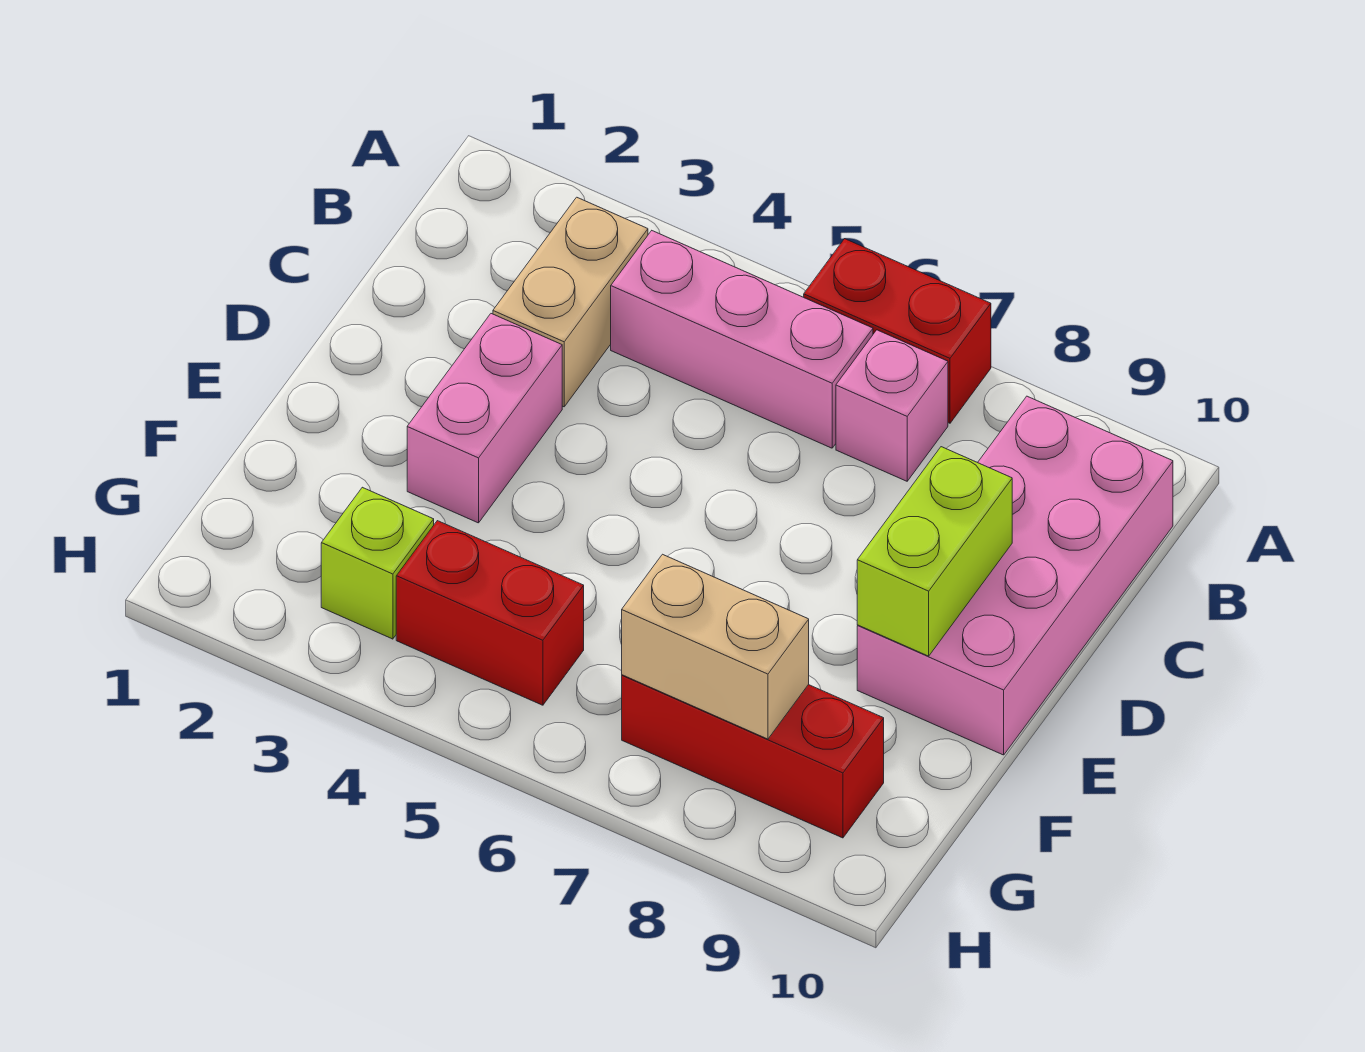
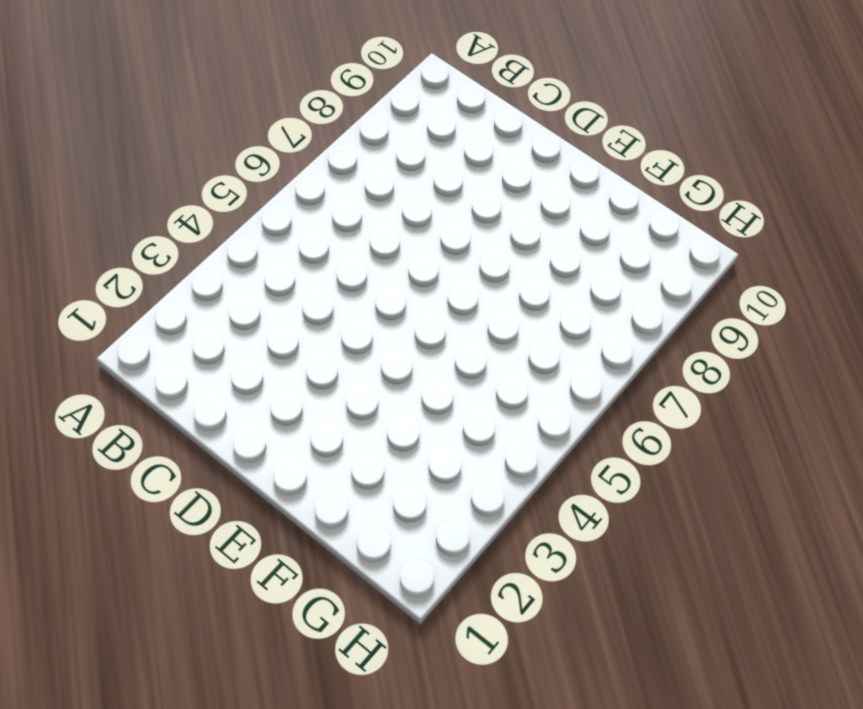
none -> red brick A6:A7 level 1
none -> tan brick B3:C3 level 1

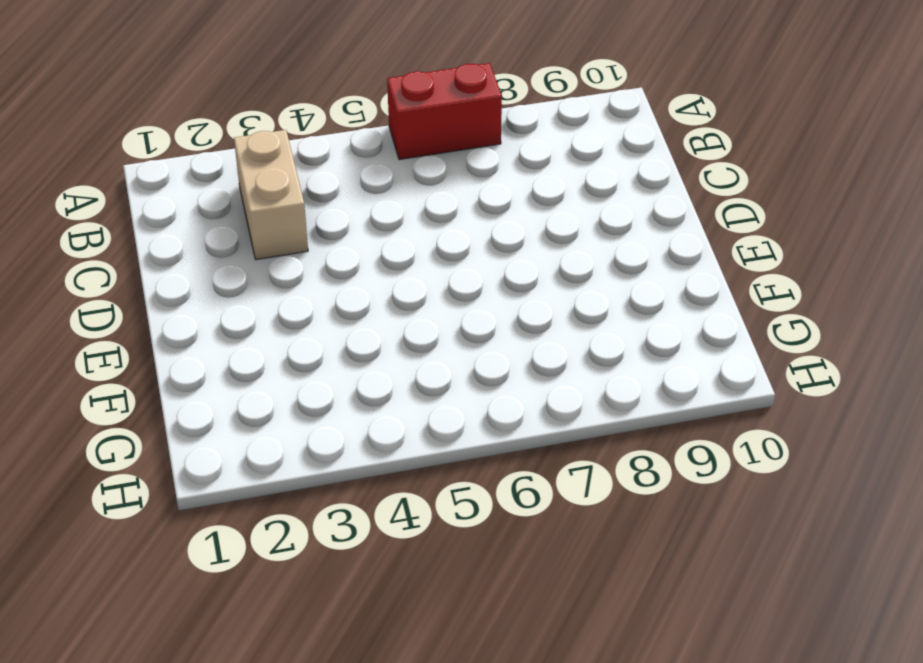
none -> pink brick B4:B6 level 1
none -> pink brick B7 level 1

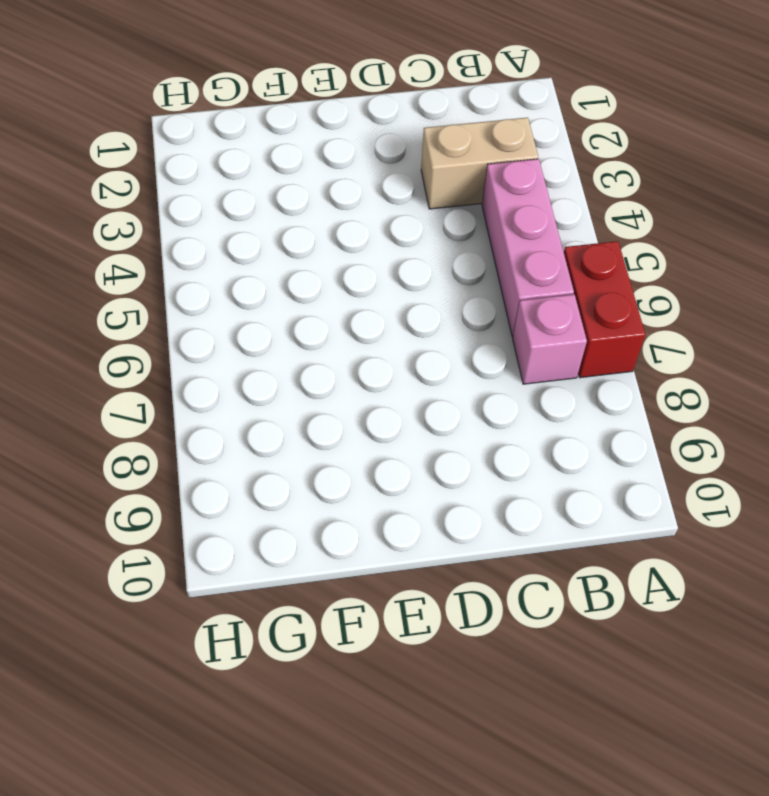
none -> pink brick B9:E10 level 1
none -> pink brick D3:E3 level 1

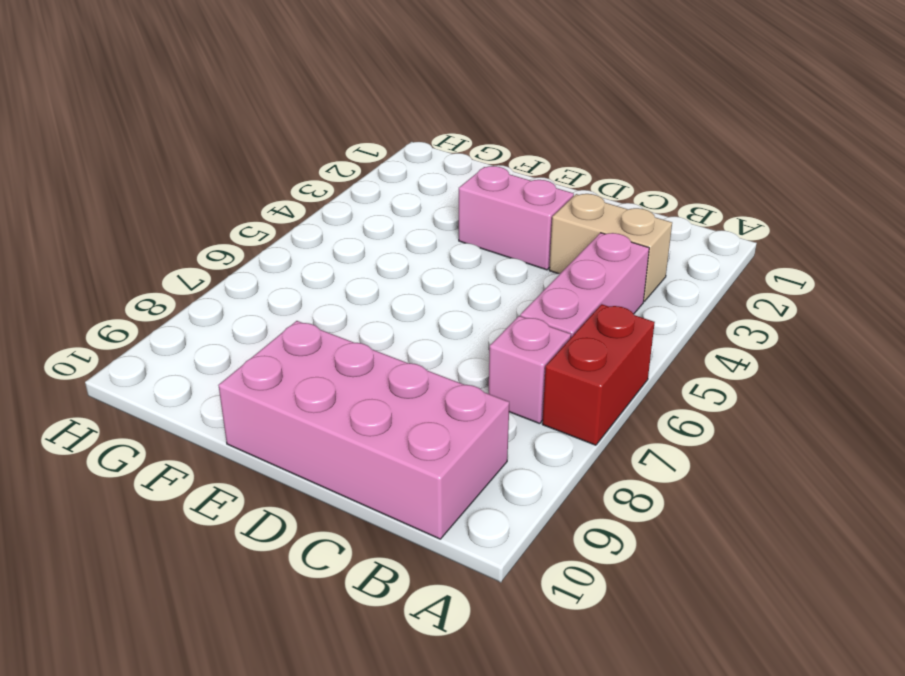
none -> lime brick G3 level 1
none -> red brick G4:G5 level 1

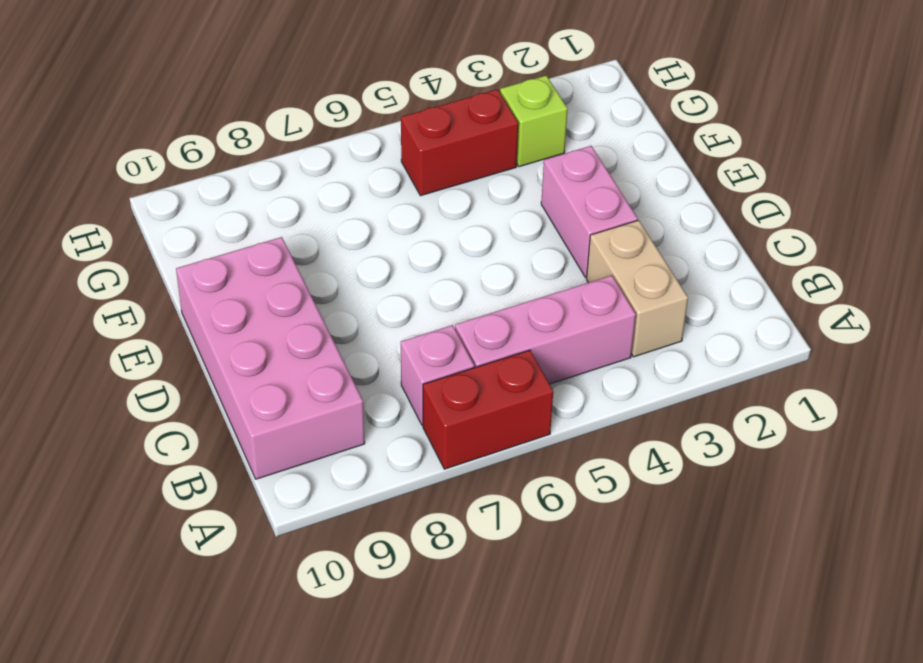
none -> red brick G7:G9 level 1
none -> lime brick D9:E9 level 2

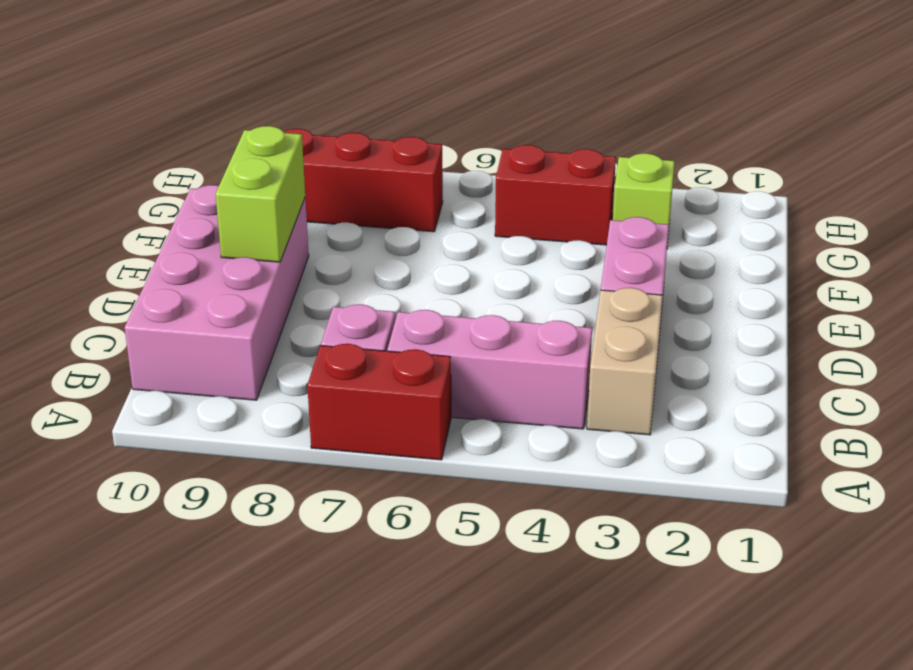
none -> tan brick G7:G8 level 2

